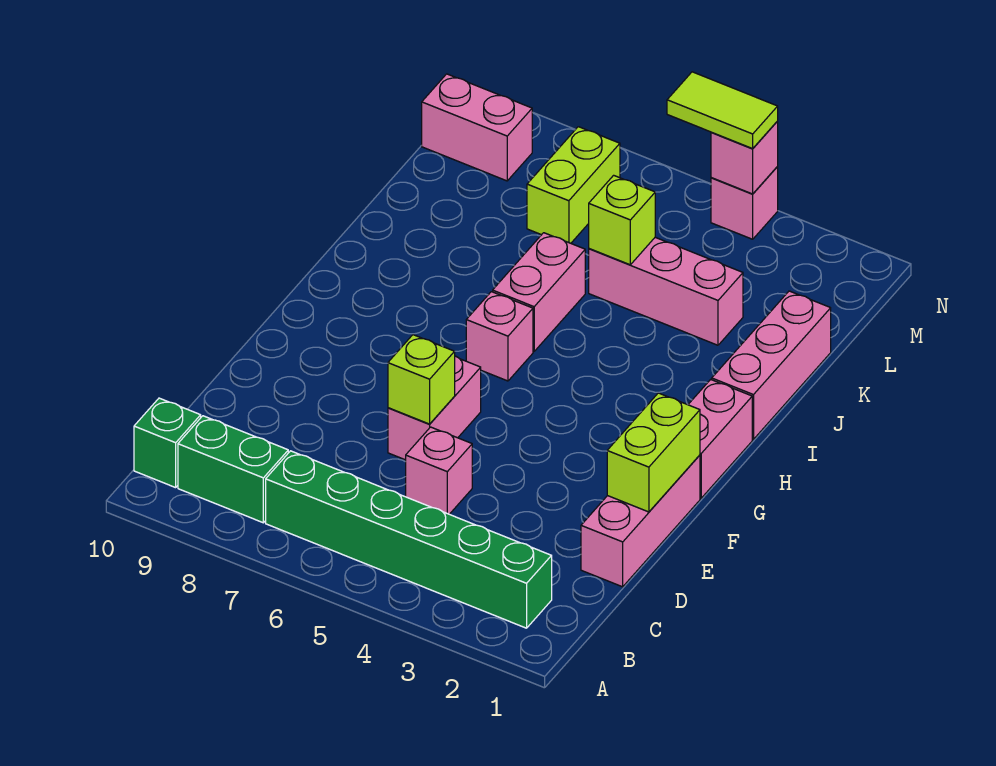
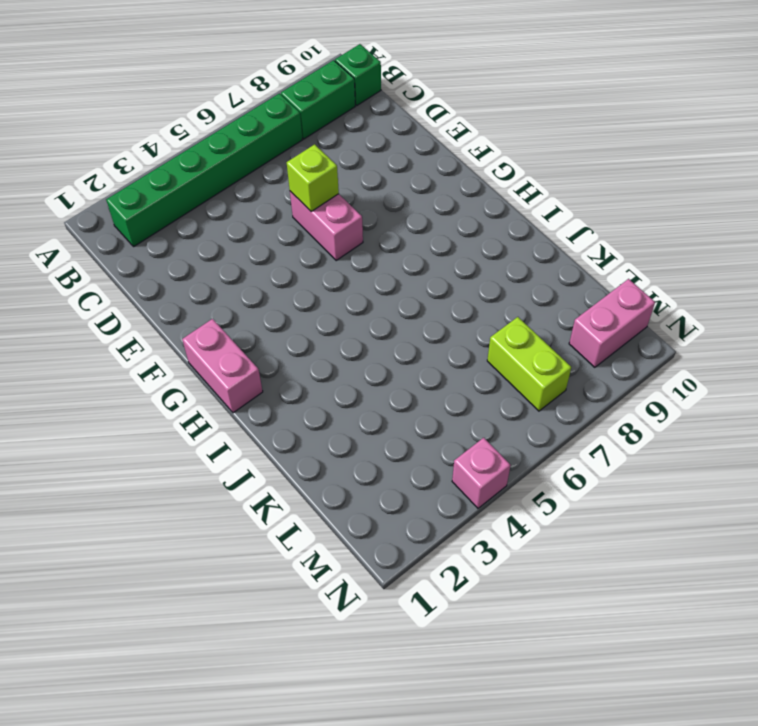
none -> pink brick D1:F1 level 1
none -> pink brick D5 level 1
none -> pink brick H6 level 1

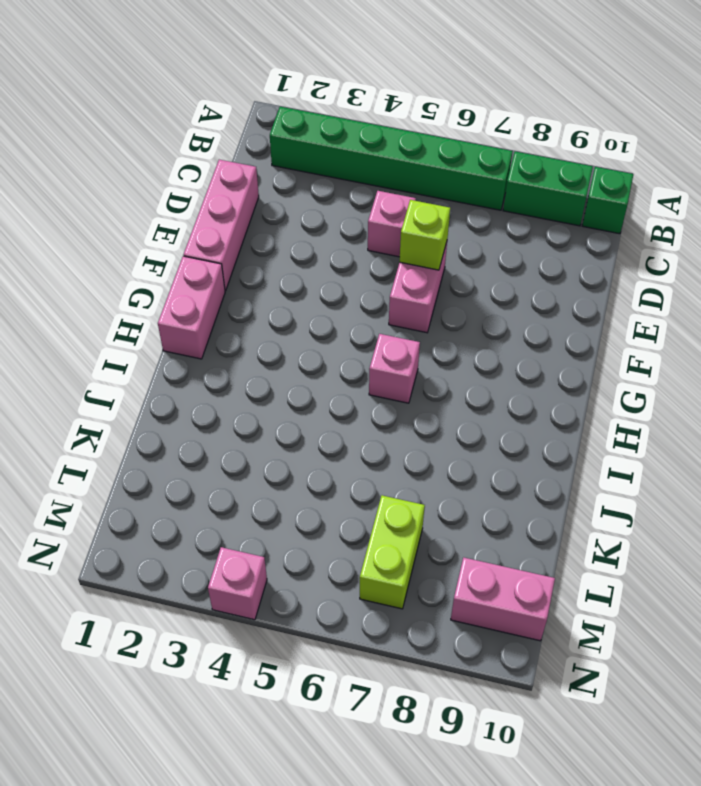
none -> pink brick I1:K1 level 1
none -> pink brick I6:J6 level 1
none -> pink brick K3:K5 level 1

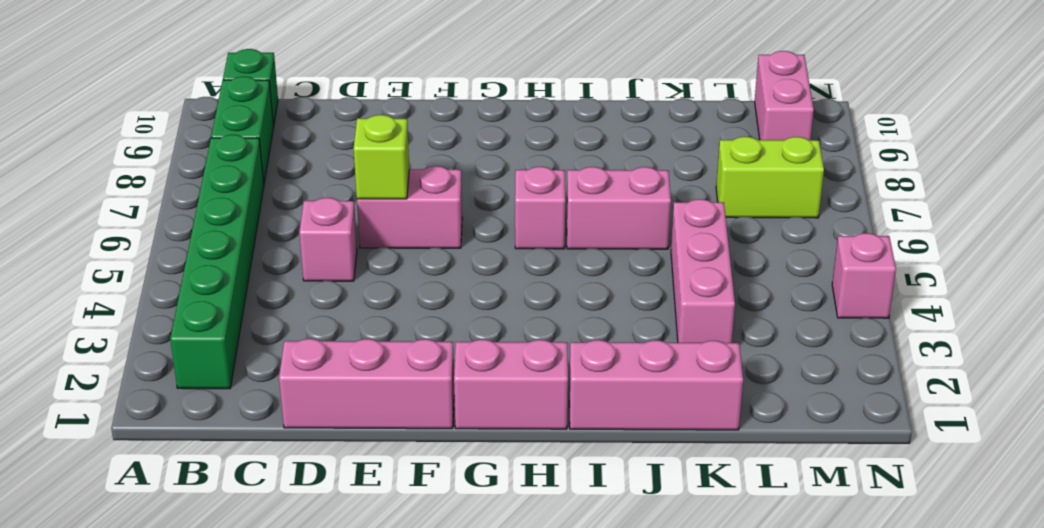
none -> lime brick E1:F1 level 2
none -> lime brick K5 level 2
none -> pink brick N4 level 2

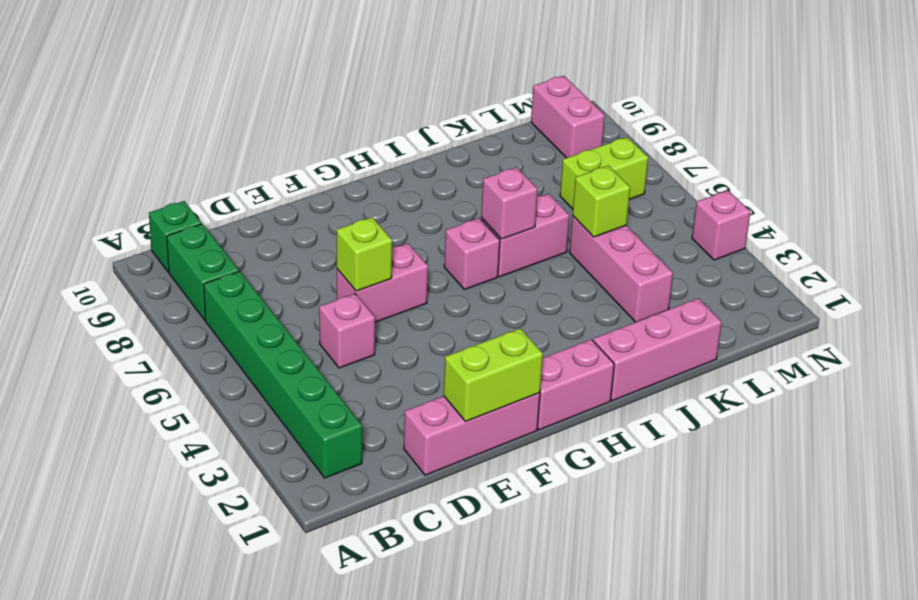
pink brick I6 level 2 -> pink brick N4 level 2
none -> lime tile N4:N5 level 3

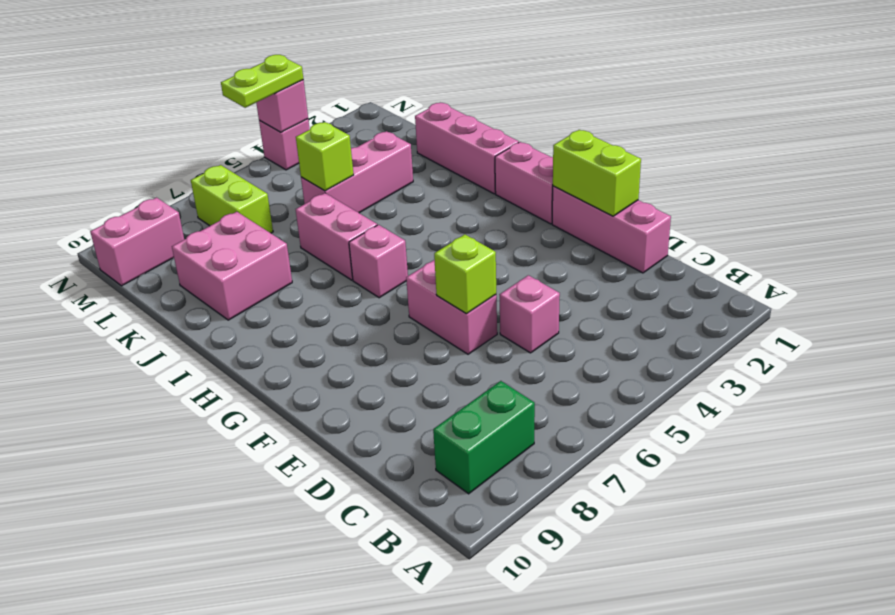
pink brick J8:K9 level 1 -> none
lime plate N4:N5 level 3 -> lime tile N4:N5 level 3
none -> green brick B2:B7 level 1
none -> green brick B10 level 1

